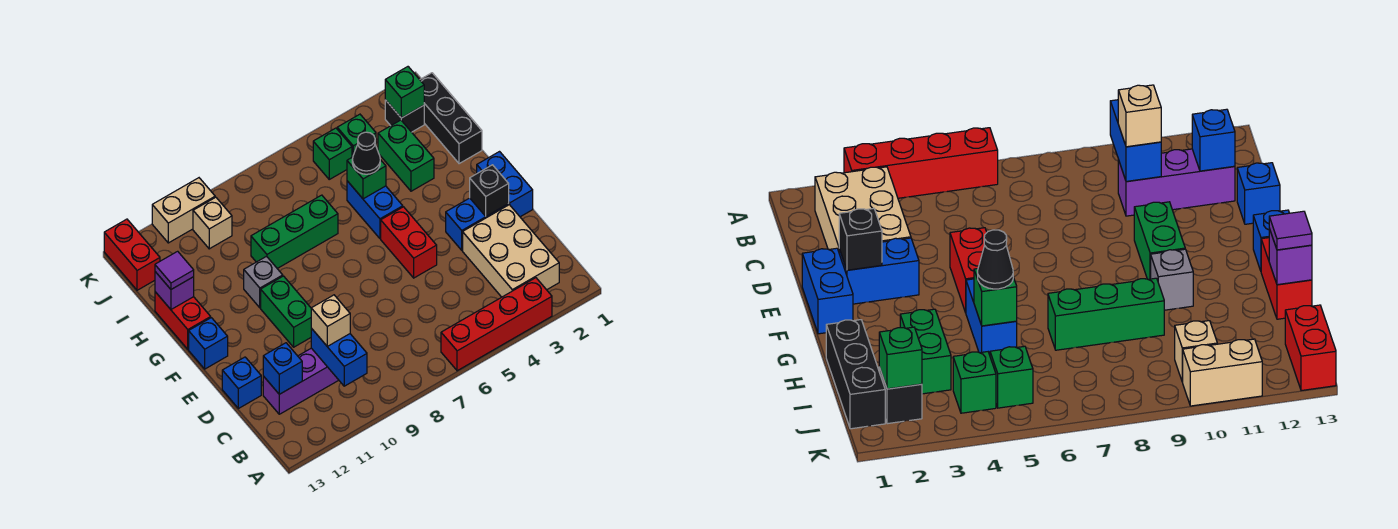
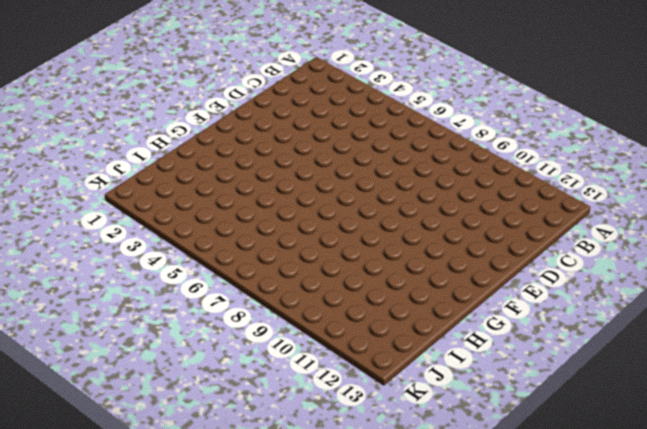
none -> red brick A3:A6 level 1
none -> tan brick B2:D3 level 1
none -> purple brick C10:C12 level 1
none -> blue brick D13 level 1

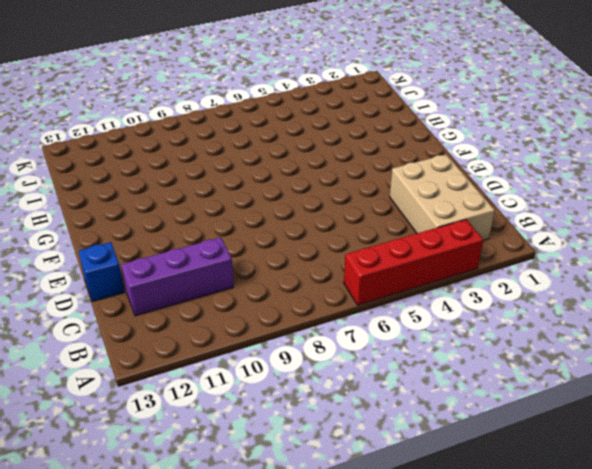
none -> blue brick E1:F1 level 1
none -> blue brick E2:E3 level 1
none -> red brick E5:F5 level 1
none -> green brick E10:F10 level 1

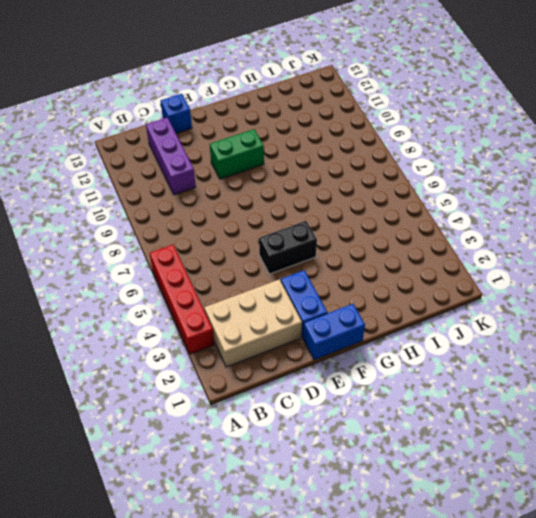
black brick E5:F5 level 1 -> red brick E5:F5 level 1
none -> blue brick F13 level 1
none -> blue brick G5:H5 level 1
none -> grey brick G10 level 1
none -> red brick G13:H13 level 1

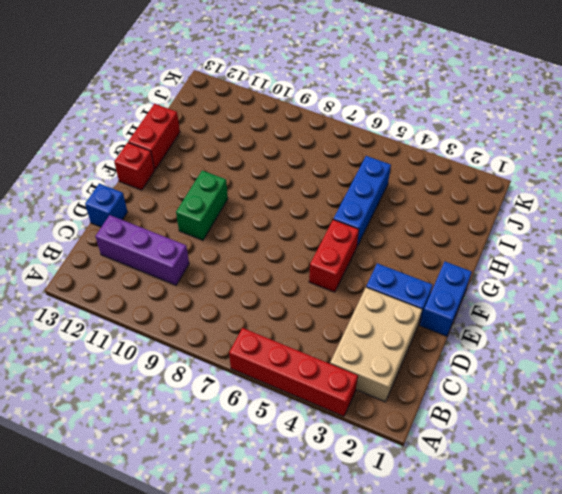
red brick F13 level 1 -> blue brick F13 level 1
blue brick G5:I5 level 1 -> blue brick G5:H5 level 1
none -> grey brick G10 level 1
none -> black brick H1:J1 level 1
none -> green brick H3:I3 level 1
none -> green brick H7:H9 level 1

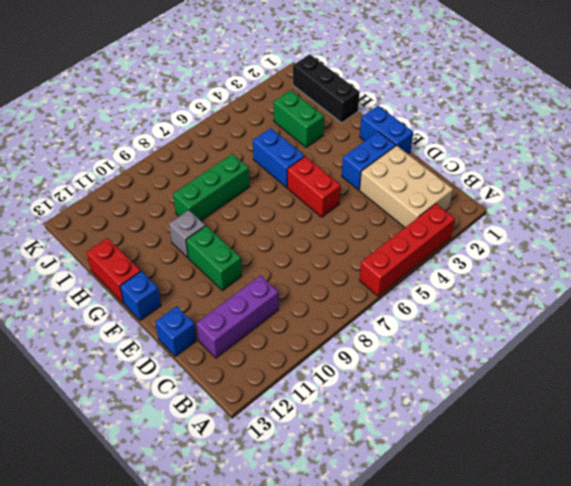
none -> black brick J2 level 1
none -> green brick J4 level 1
none -> green brick J5 level 1
none -> tan brick J10 level 1

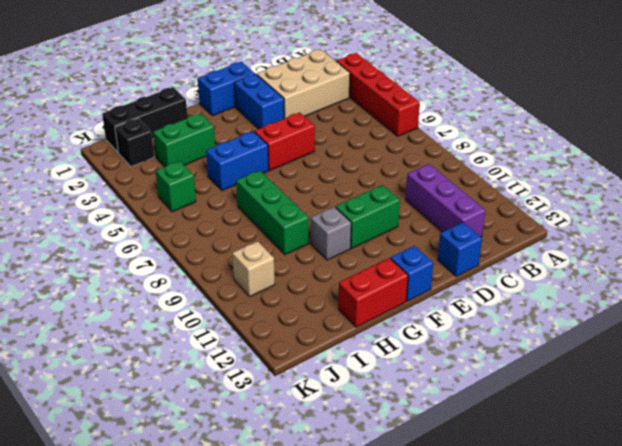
none -> green brick J4 level 1
none -> red brick J13:K13 level 1
none -> tan brick K10:K11 level 1
none -> blue brick B10:C10 level 2

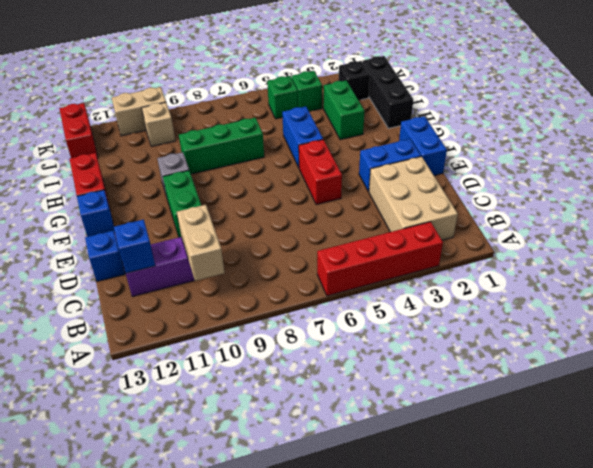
tan brick B10:C10 level 2 -> blue brick B10:C10 level 2
none -> black brick E2 level 2
none -> green brick H5 level 2
none -> purple brick H13 level 2
none -> green brick J2 level 2

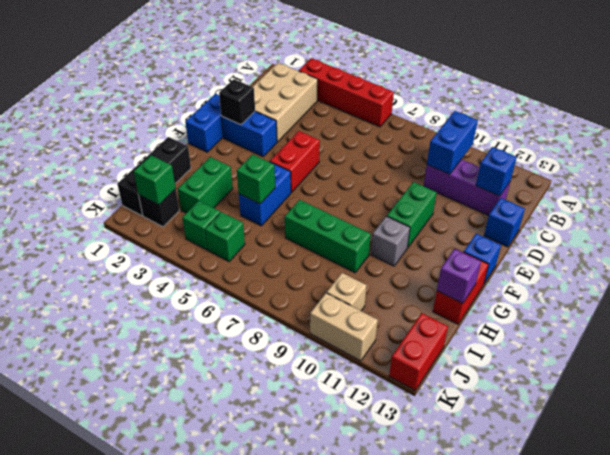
none -> tan brick C10 level 3
none -> black cone H5 level 3
none -> purple tile H13 level 3

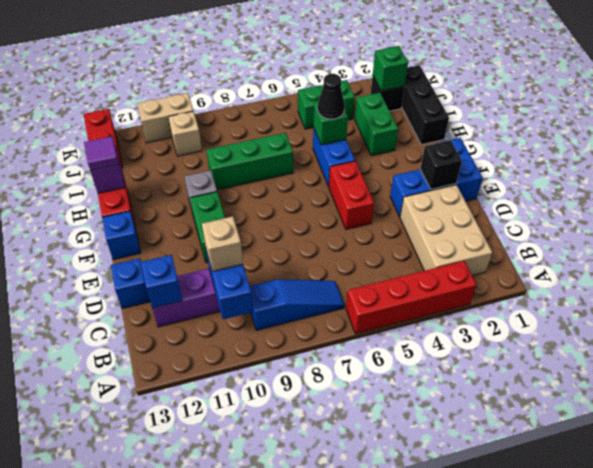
blue slope B7:B9 level 1 top 9 -> none

